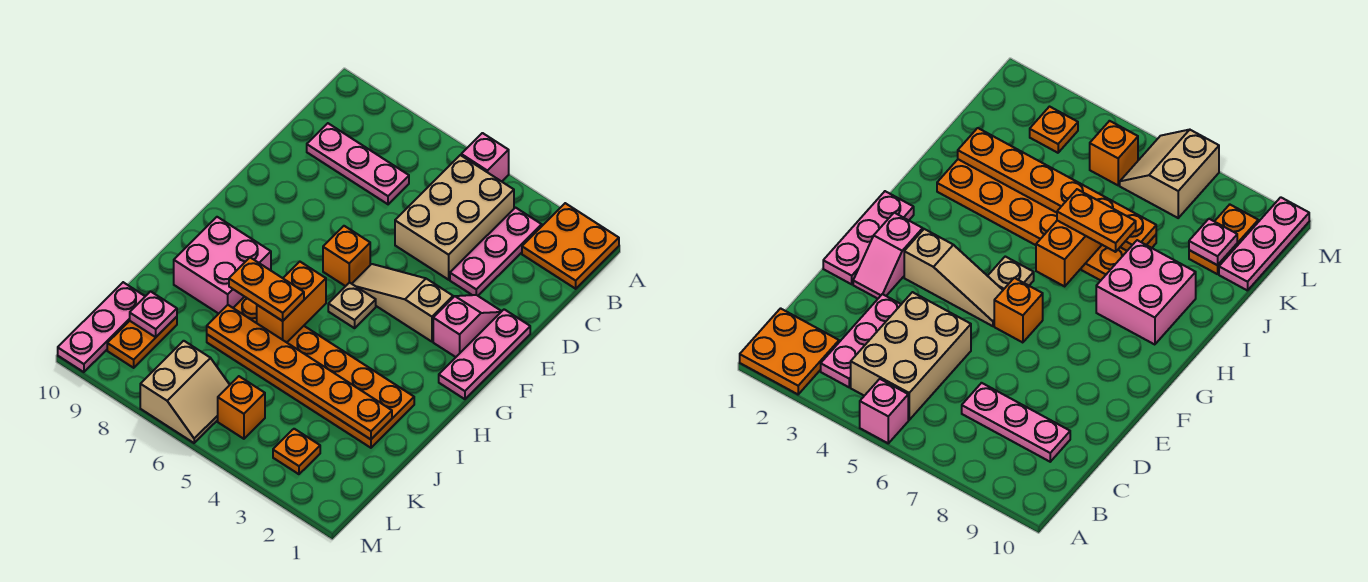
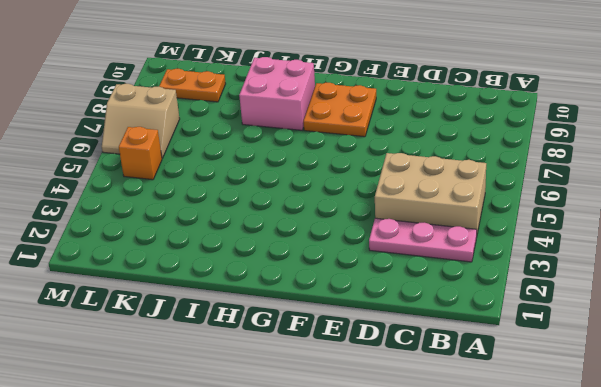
orange plate F8:G9 level 1 -> orange plate A1:B2 level 1
none -> pink brick A5 level 1
none -> pink plate C7:C9 level 1
none -> pink plate E1:G1 level 1

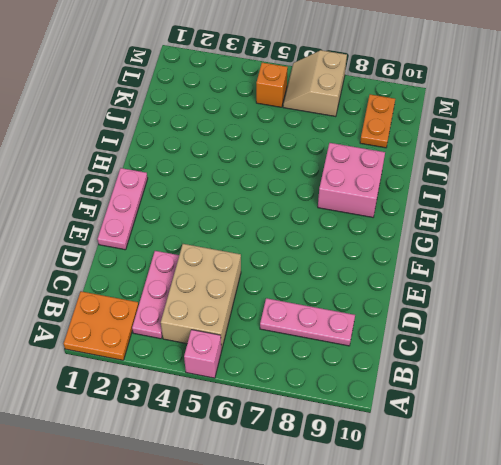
none -> pink slope E2:F2 level 1 top F
none -> tan slope F3:F5 level 1 top 3
none -> orange brick F6 level 1

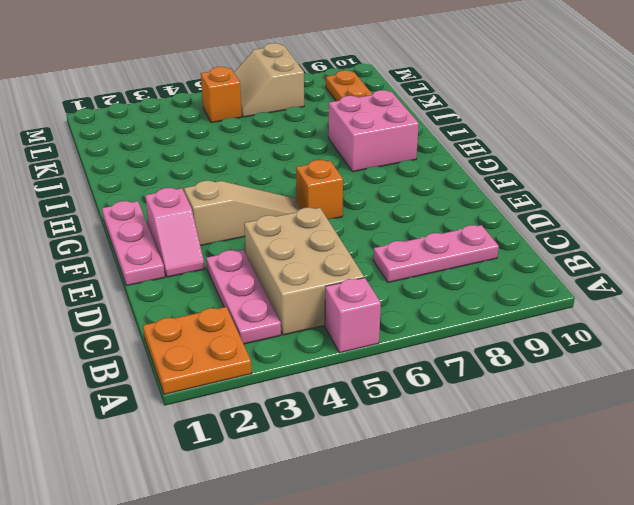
none -> tan plate G5 level 1
none -> orange plate I2:J7 level 1
none -> pink plate K10:M10 level 1

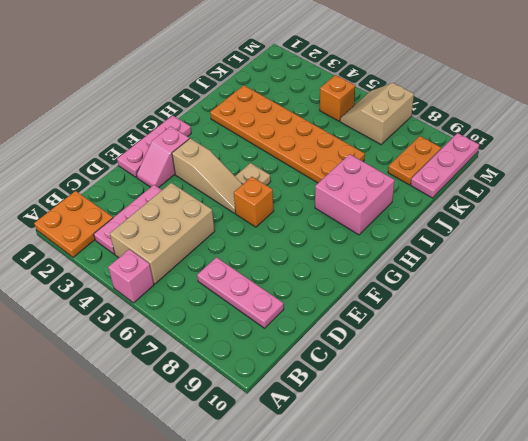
none -> orange plate L3 level 1
none -> orange brick H6:I6 level 2
none -> orange plate J2:J7 level 2

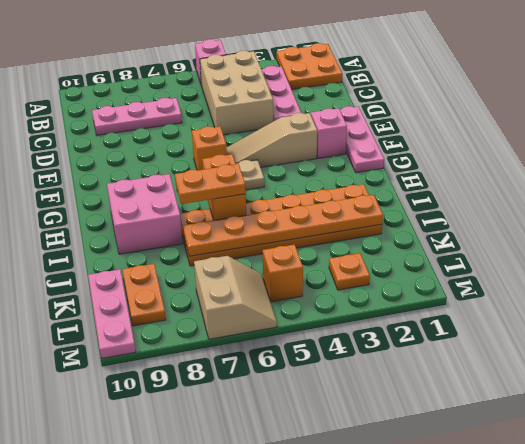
none -> pink plate K9 level 2

